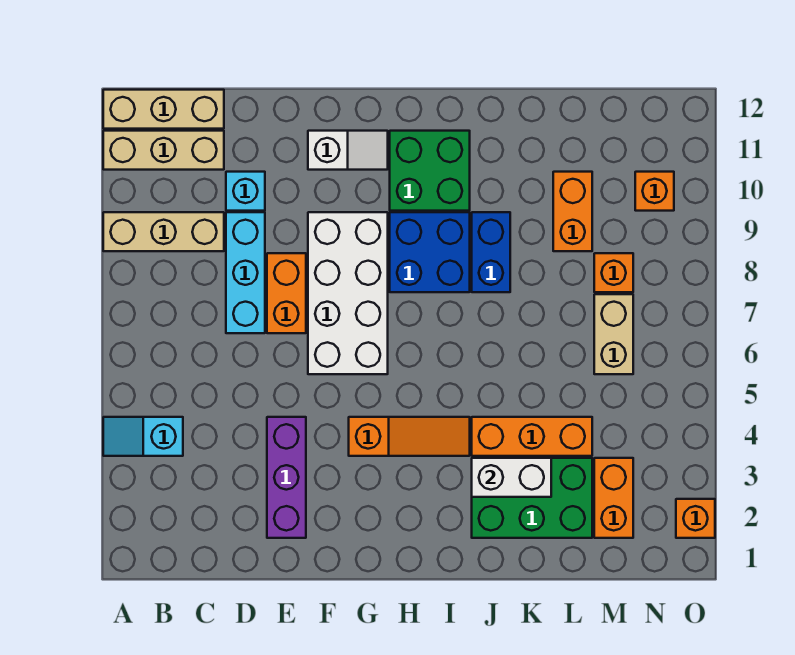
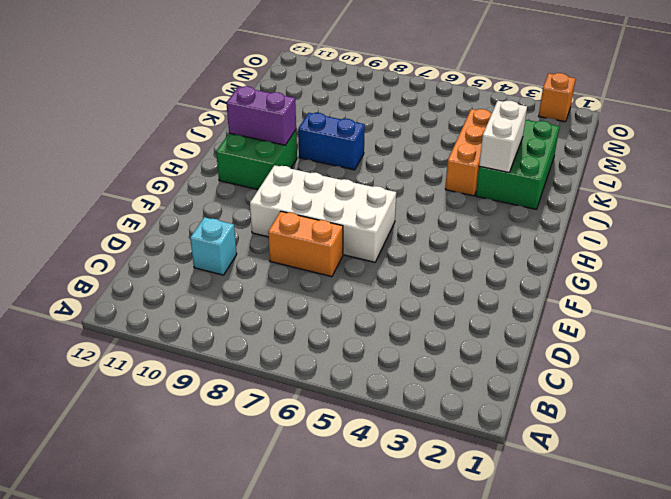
purple brick I10:I11 level 2 -> none
none -> cyan slope A4:B4 level 1 top B
none -> tan brick A9:C9 level 1
none -> tan brick A11:C11 level 1

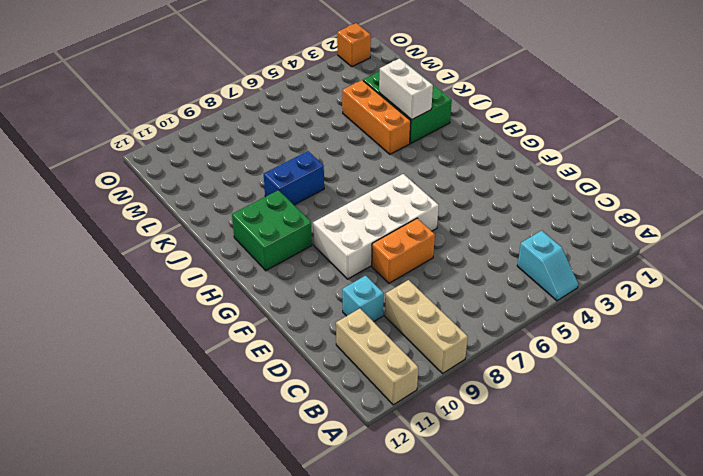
none -> tan brick A12:C12 level 1
none -> cyan brick D7:D9 level 1
none -> purple brick E2:E4 level 1

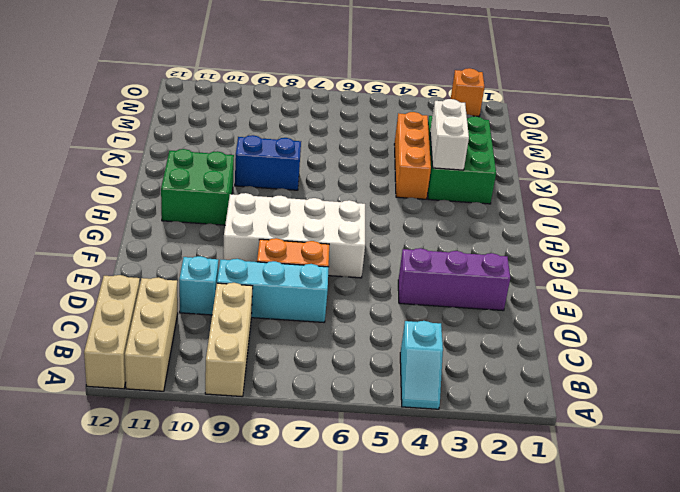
none -> white slope F11:G11 level 1 top F
none -> orange slope G4:I4 level 1 top G
none -> blue brick H8:I9 level 1

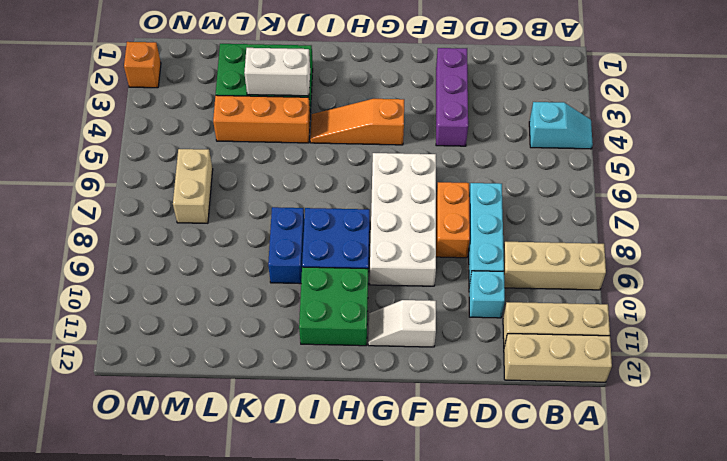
none -> orange brick L9:L10 level 1
none -> orange brick M2:M3 level 1
none -> orange brick M8 level 1

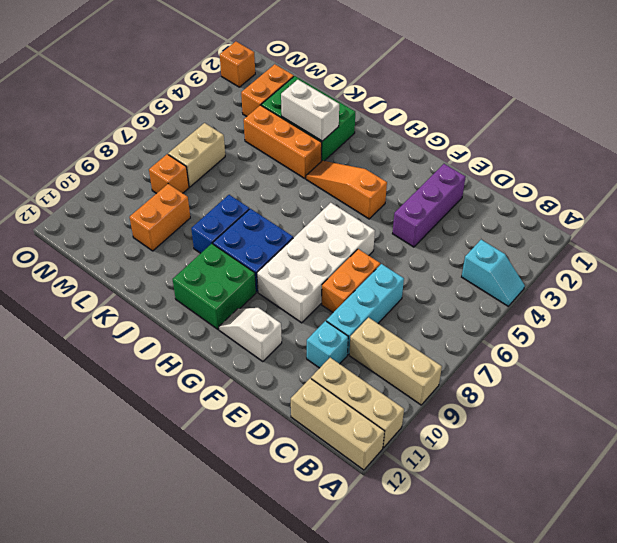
none -> orange brick N10 level 1

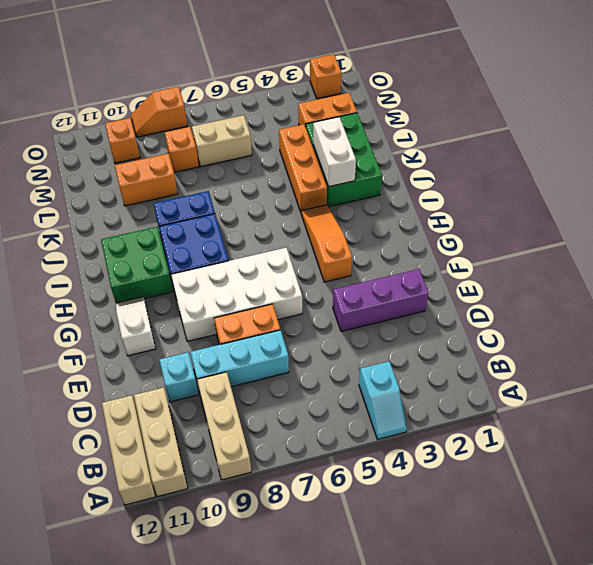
orange slope O8:O9 level 1 top 8 -> none

